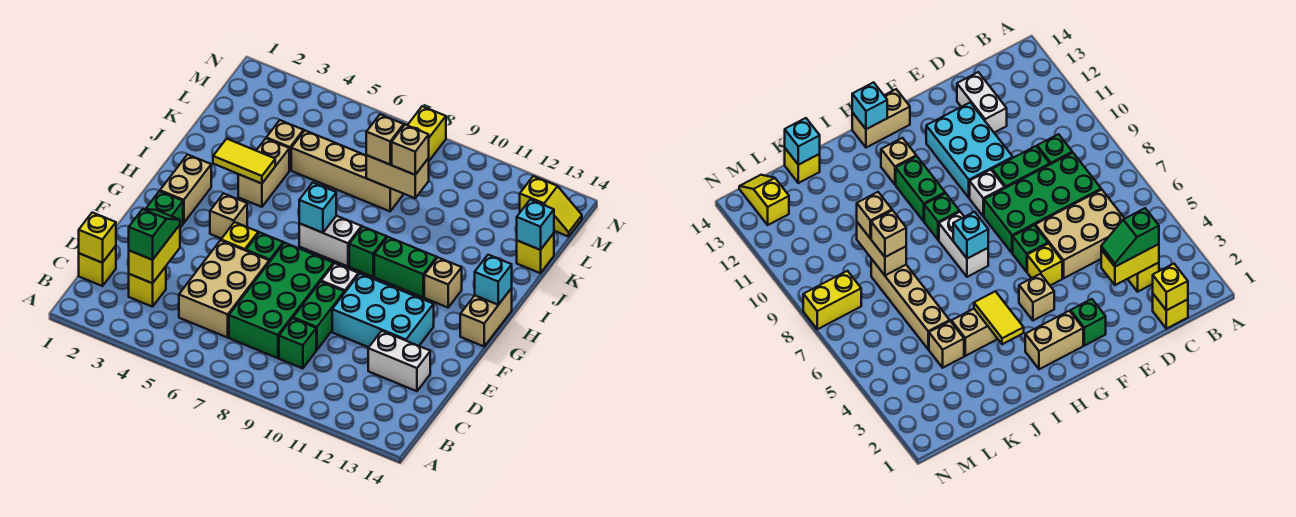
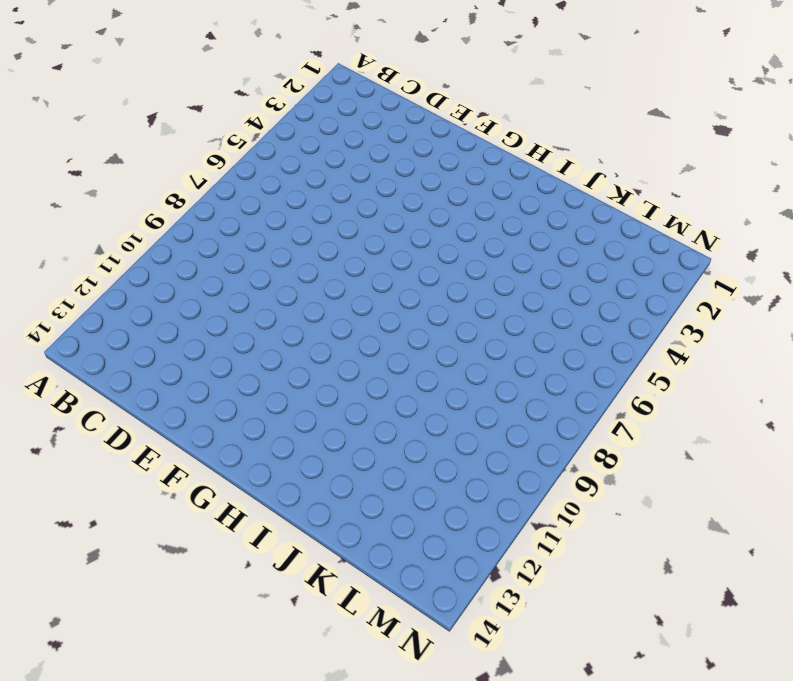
none -> yellow brick C1 level 1
none -> yellow brick C3 level 1
none -> tan brick C5:E6 level 1
none -> green brick C7:F8 level 1

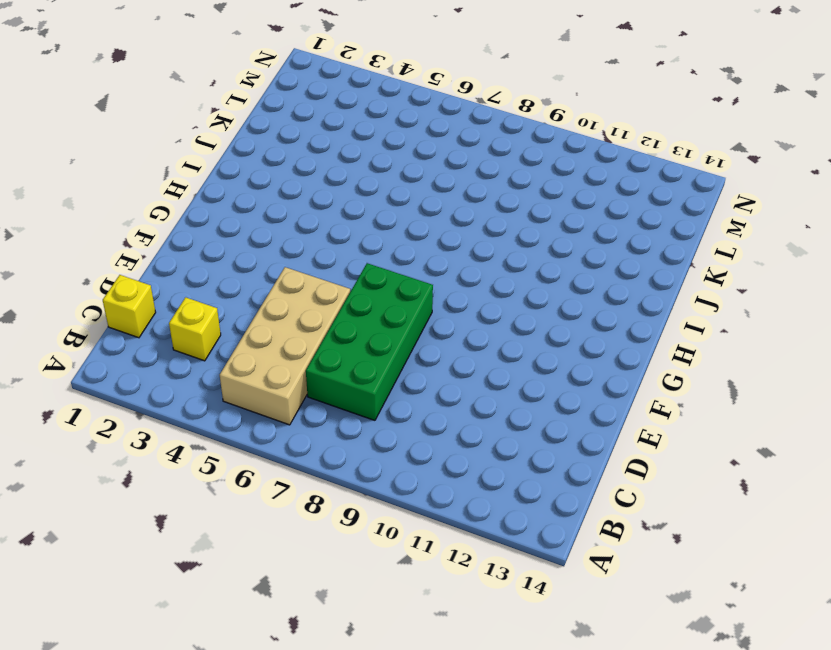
tan brick B5:E6 level 1 -> tan brick C5:E6 level 1
none -> green brick C9 level 1
none -> green brick D9:E9 level 1
none -> white brick D12:D13 level 1
none -> cyan brick E10:F12 level 1

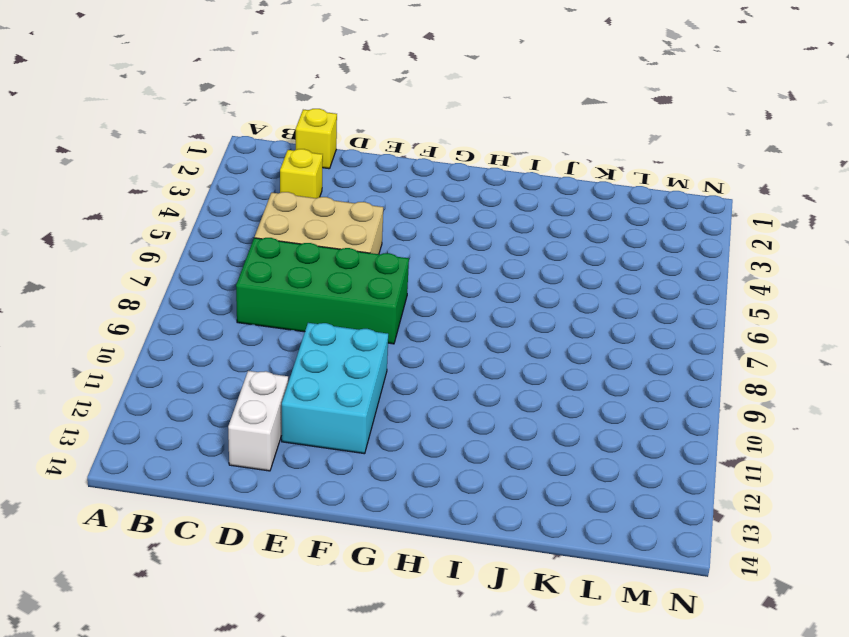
none -> green brick C9 level 1
none -> green brick D9:E9 level 1
none -> green brick F2 level 1
none -> yellow brick F5 level 1

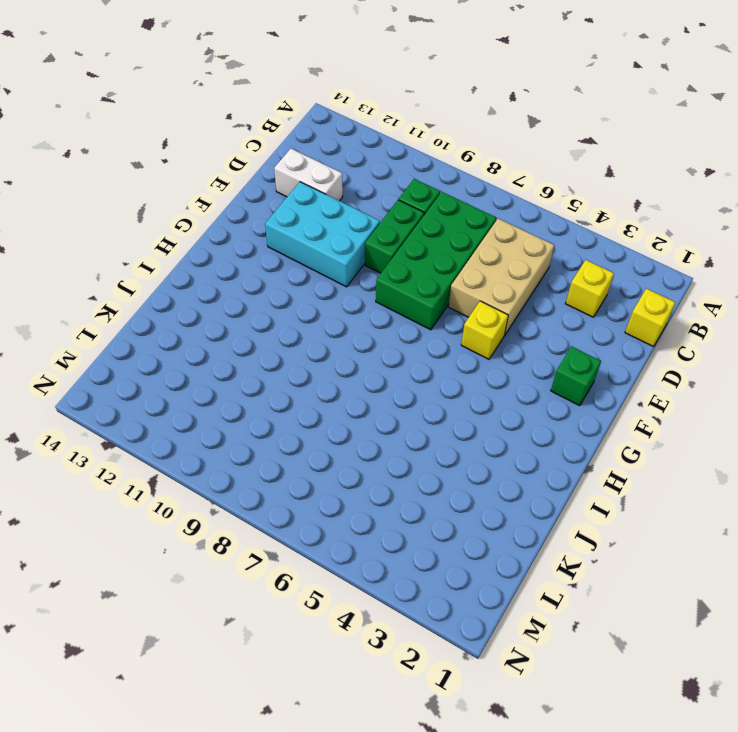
none -> green brick F6 level 1
none -> white brick F9 level 1
none -> tan brick G2:H2 level 1
none -> tan brick G4 level 1

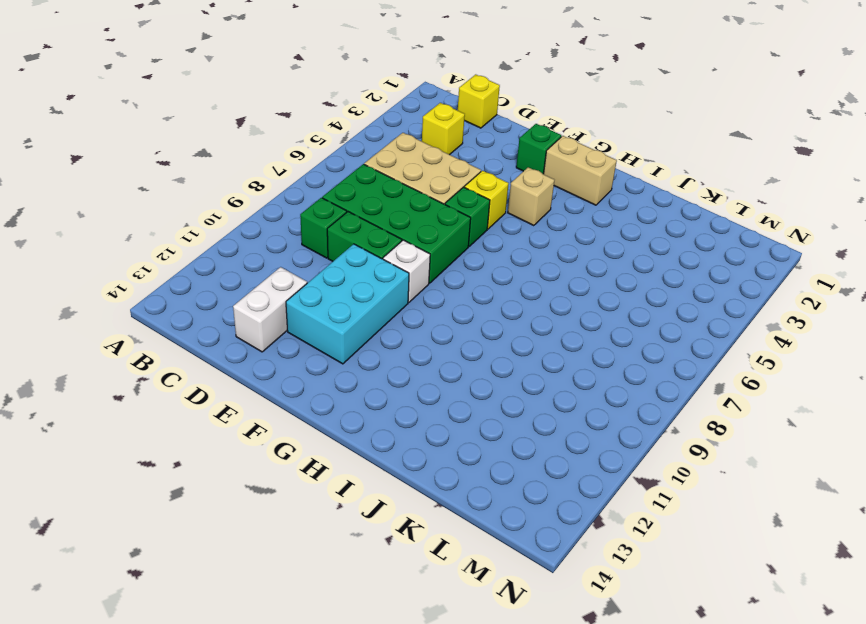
none -> tan brick G14:H14 level 1
none -> white brick H7:H8 level 1
none -> green brick H9 level 1
none -> green brick H10:H11 level 1

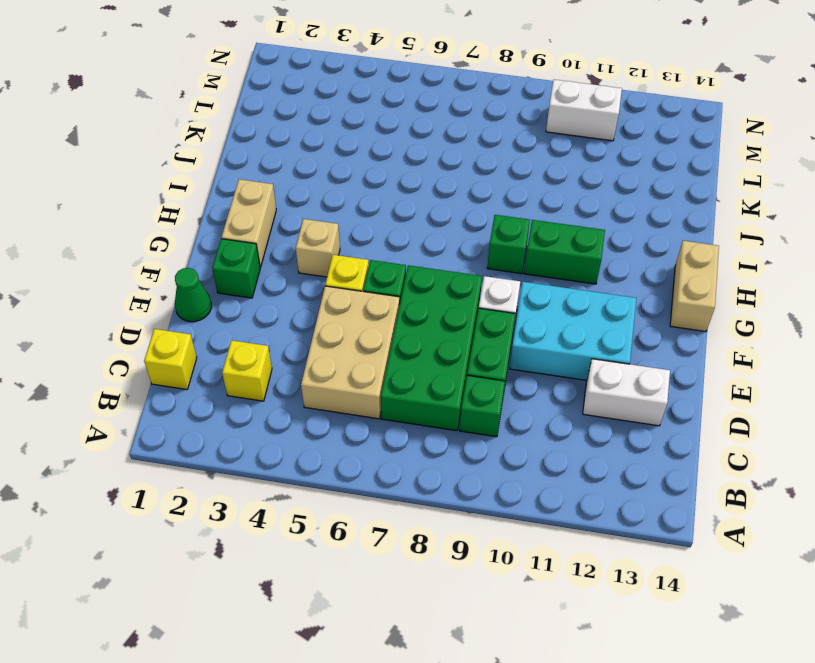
green cone E1 level 1 -> none
white brick M10:M11 level 1 -> white brick H7:H8 level 1
none -> tan brick H12 level 1
none -> tan brick I4:J4 level 1
none -> tan brick K4 level 1
none -> tan brick K5:K8 level 1

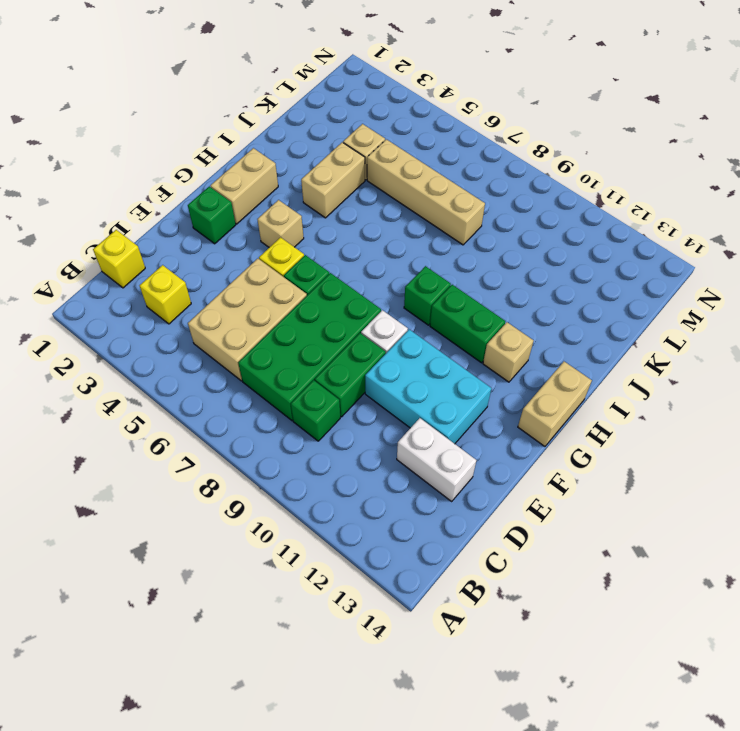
none -> white brick H7:H8 level 1
none -> yellow brick K14 level 1
none -> yellow brick M8:N8 level 1
none -> yellow slope M13:M14 level 1 top 13

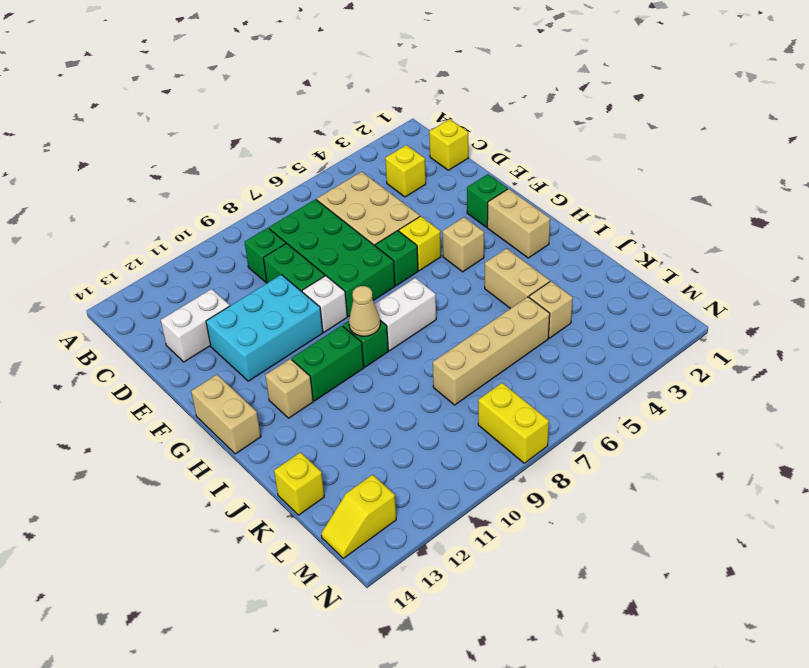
tan cone H9 level 2 -> none
none -> yellow brick C1 level 2
none -> yellow brick C3:D3 level 2
none -> cyan brick H7 level 2
none -> cyan brick H14 level 2

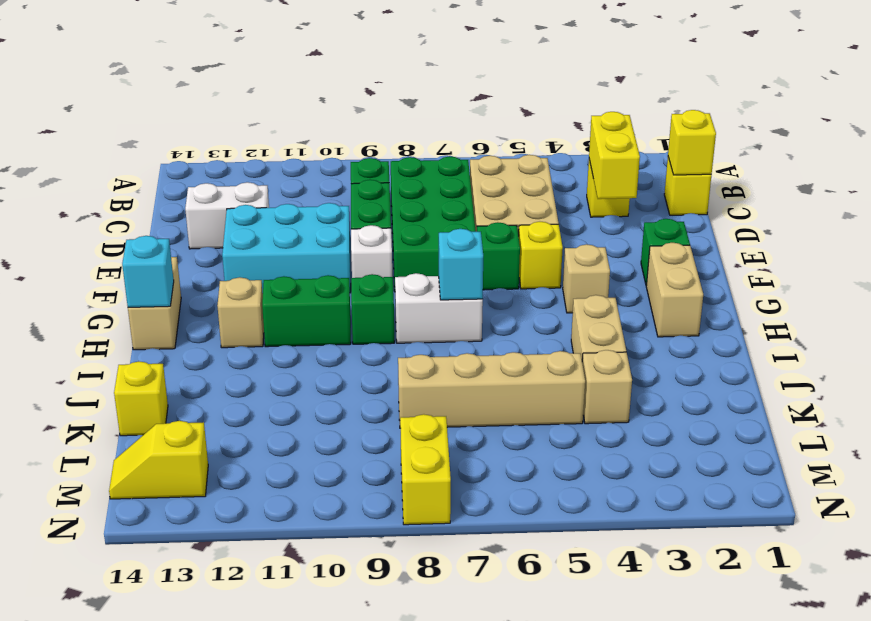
none -> yellow tile I3:I4 level 2
none -> tan brick K8:K9 level 2
none -> cyan brick K14 level 2
none -> green slope C3:D3 level 3 top C

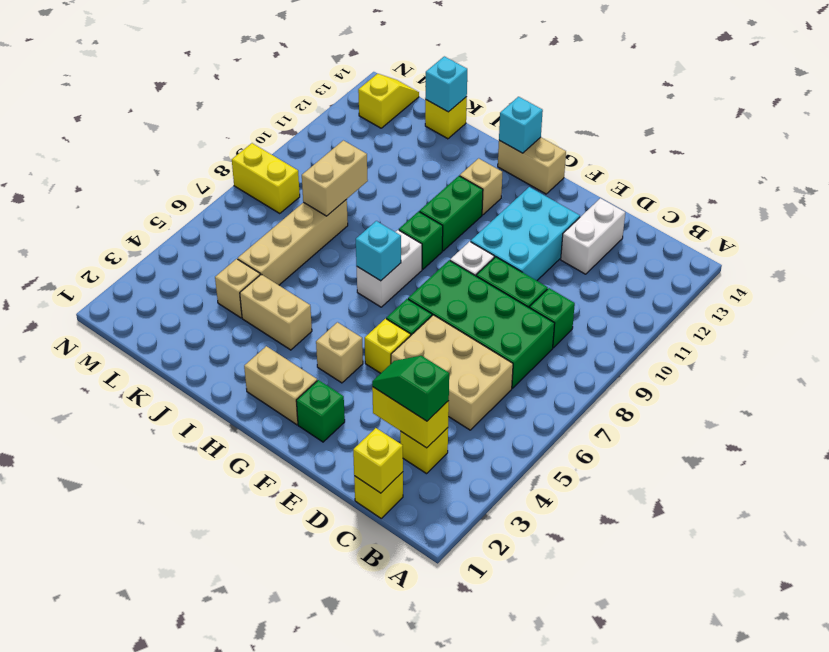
none -> yellow tile I3:I4 level 2
none -> tan brick K8 level 3
none -> tan brick K9 level 3

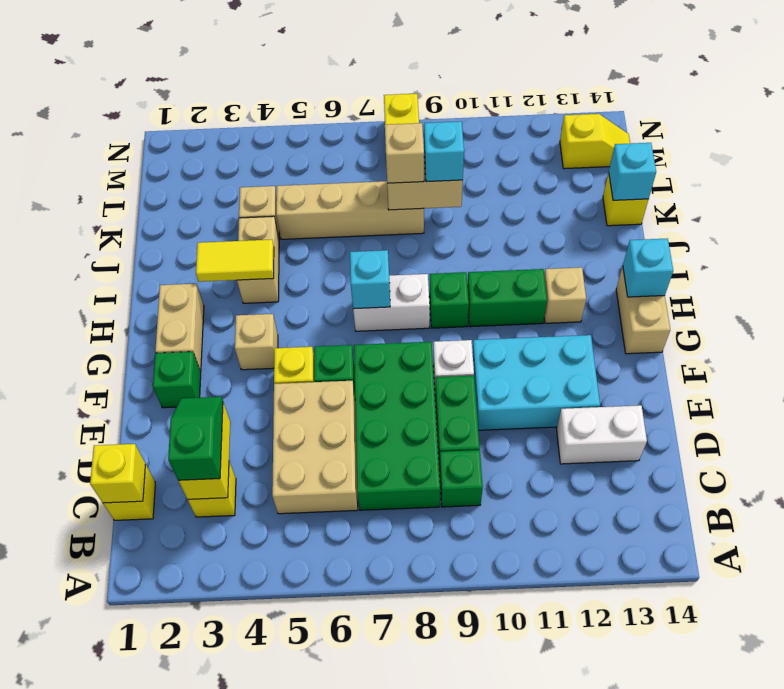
cyan brick K9 level 3 -> tan brick K9 level 3

